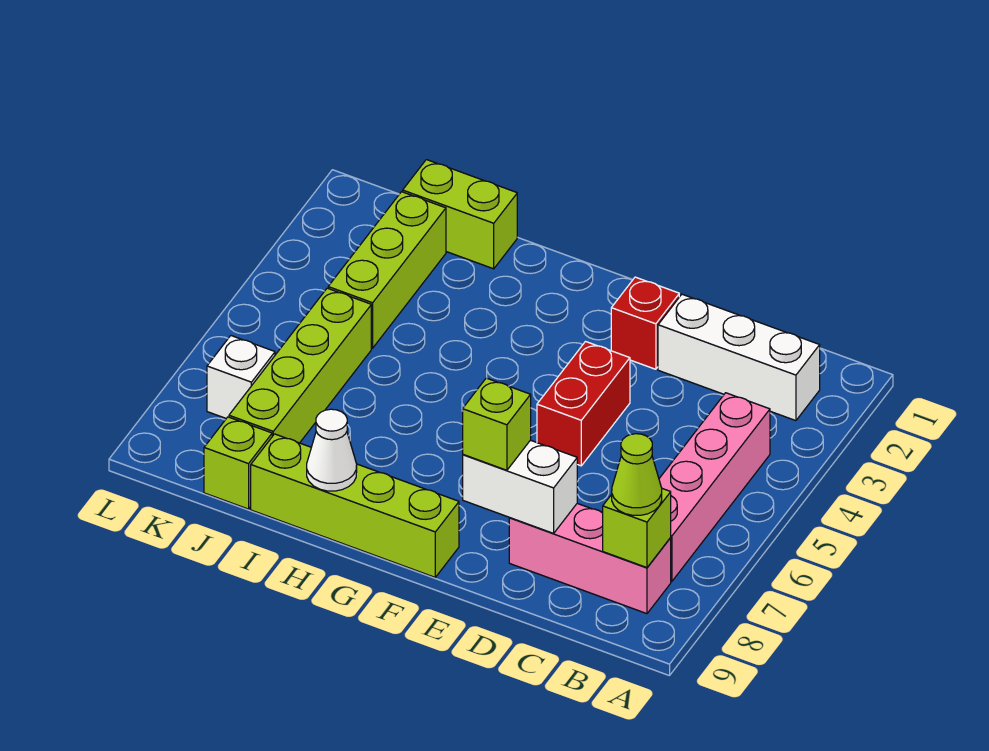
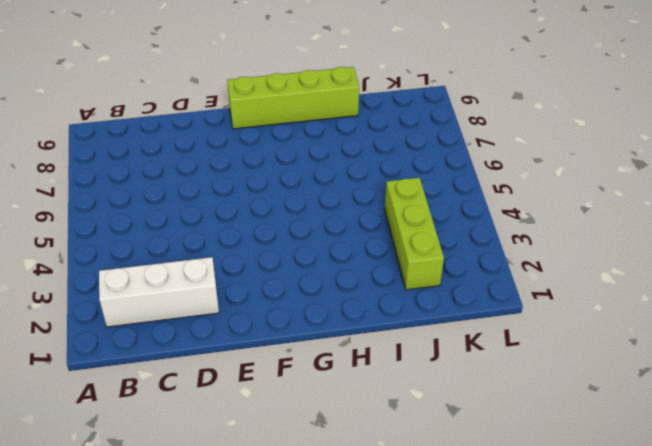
none -> pink brick B4:B7 level 1
none -> pink brick B8:D8 level 1
none -> red brick E2 level 1

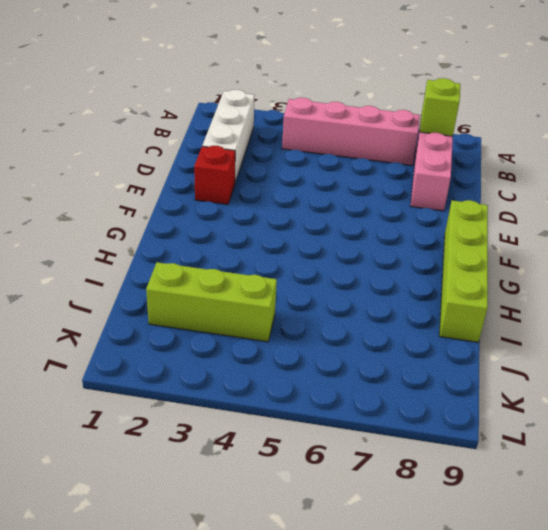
none -> red brick E4:E5 level 1
none -> lime brick I1:J1 level 1
none -> lime brick J5:J8 level 1

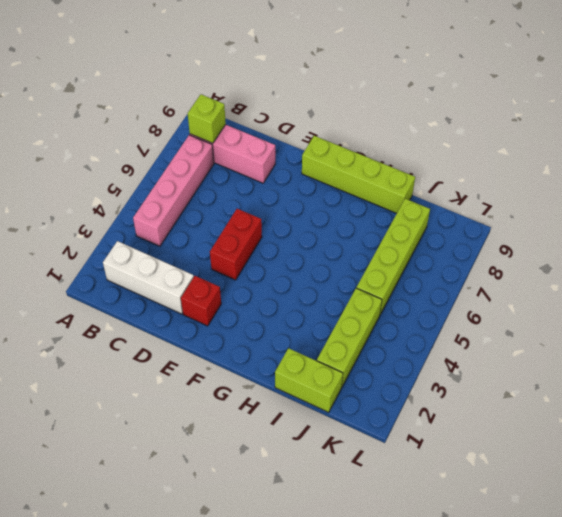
none -> lime brick J9 level 1
none -> white brick K7 level 1
none -> white brick D8:E8 level 2

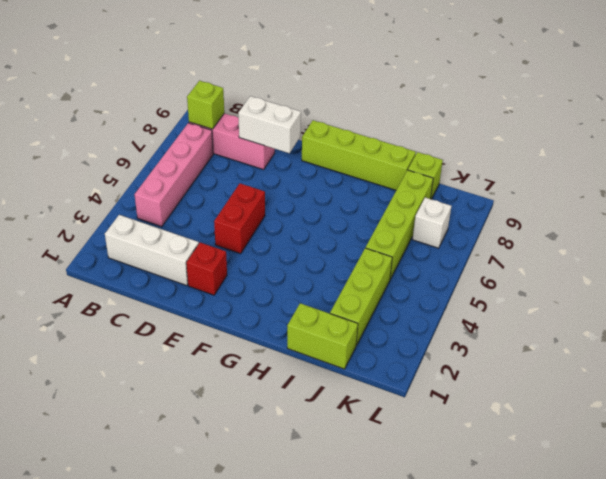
none -> white cone H9 level 2
none -> lime cone B8 level 3
none -> lime brick E8 level 3

